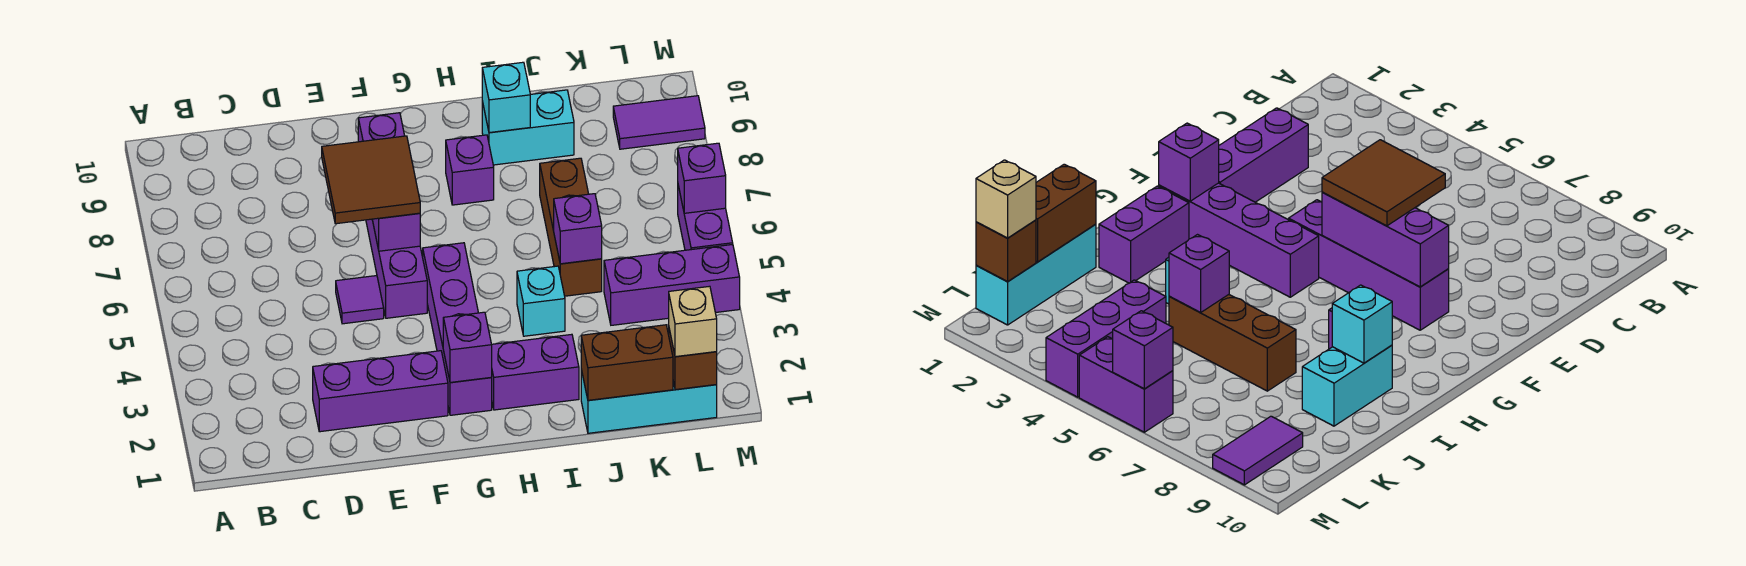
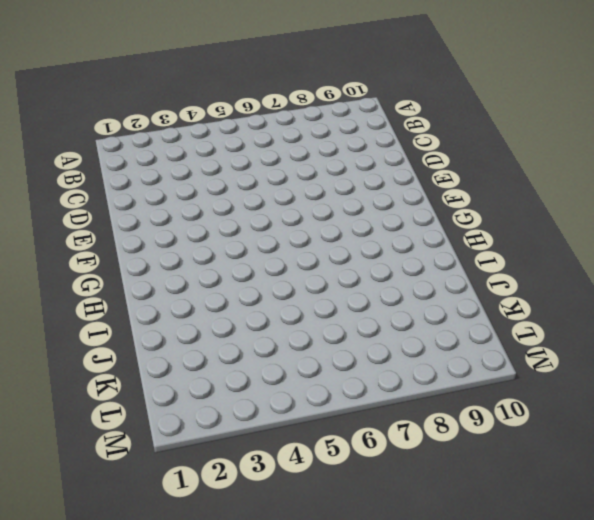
none -> purple brick D2:F2 level 1
none -> purple tile E5 level 1
none -> purple brick F5:F8 level 1

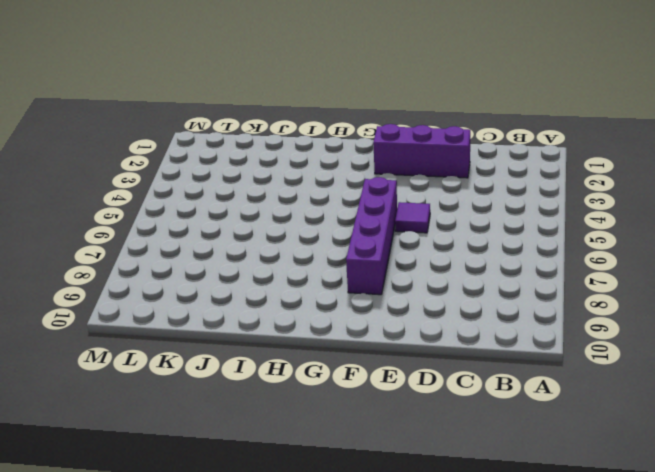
none -> purple brick G2:G5 level 1
none -> purple brick H2:I2 level 1
none -> purple brick H8 level 1

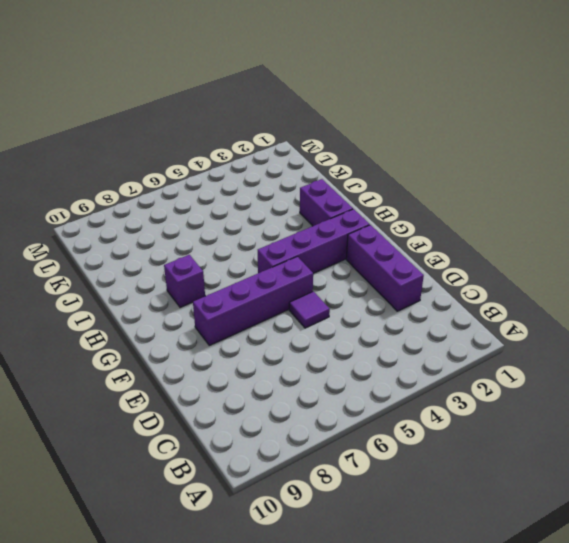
none -> cyan brick I4 level 1
none -> cyan brick I9:J9 level 1
none -> cyan brick J1:L1 level 1

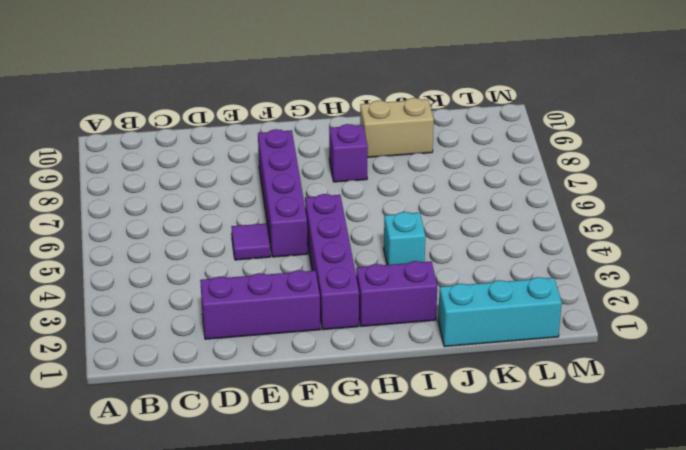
tan brick I9:J9 level 1 -> cyan brick I9:J9 level 1
none -> brown brick J5:J7 level 1
none -> purple brick K4:M4 level 1
none -> purple tile L9:M9 level 1

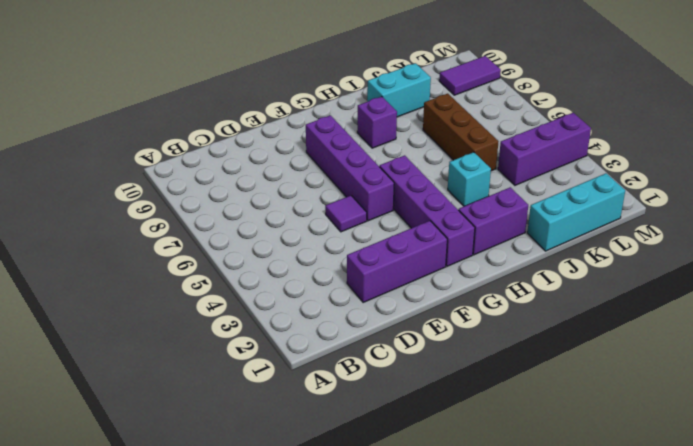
none -> purple brick M5:M6 level 1
none -> purple brick F6:F8 level 2
none -> purple brick G2 level 2

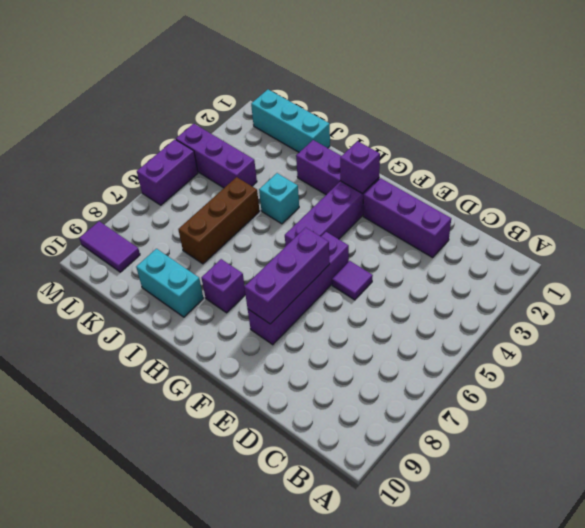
none -> cyan brick I9 level 2
none -> brown brick J1:K1 level 2
none -> purple brick J5 level 2

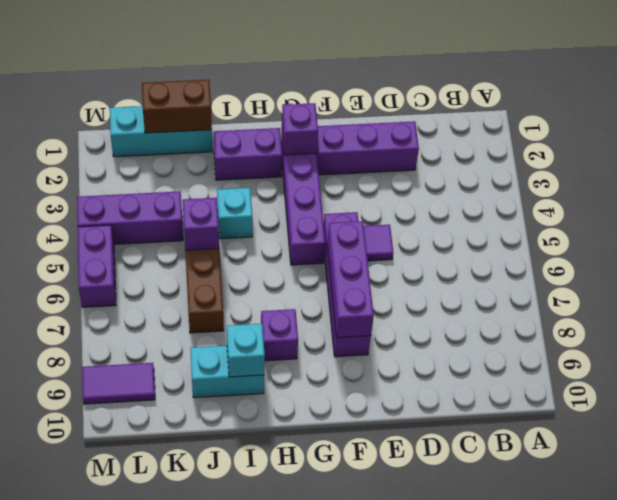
none -> brown brick L1 level 2
none -> purple brick M6 level 2
none -> brown tile E6:F7 level 3

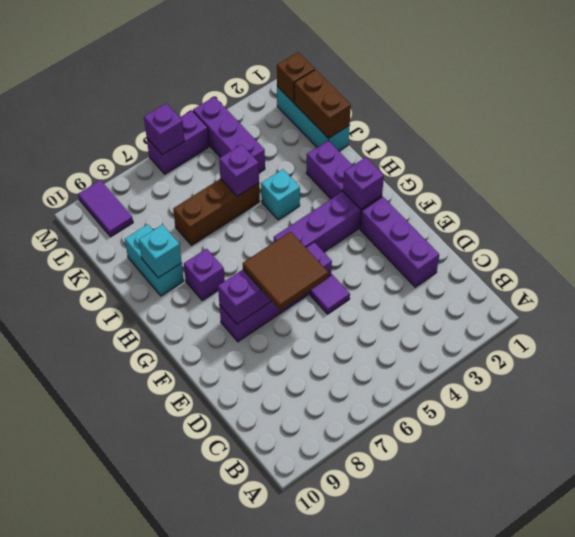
none -> tan brick L1 level 3

